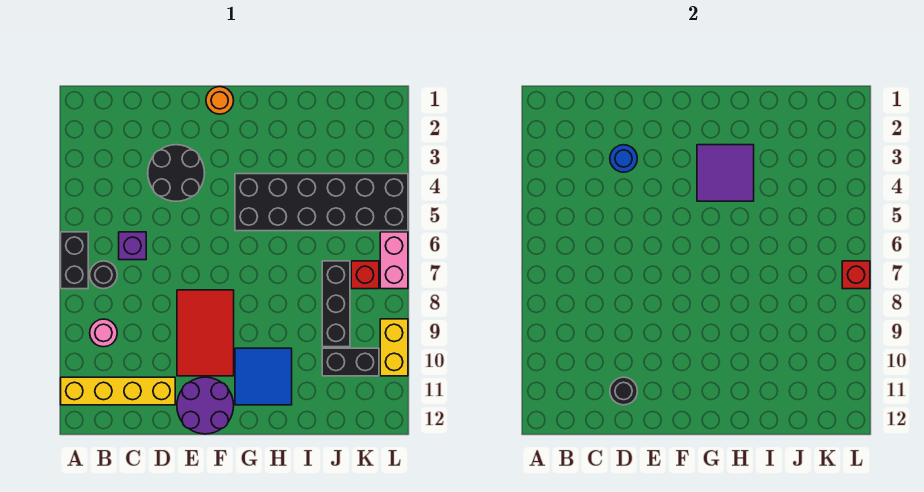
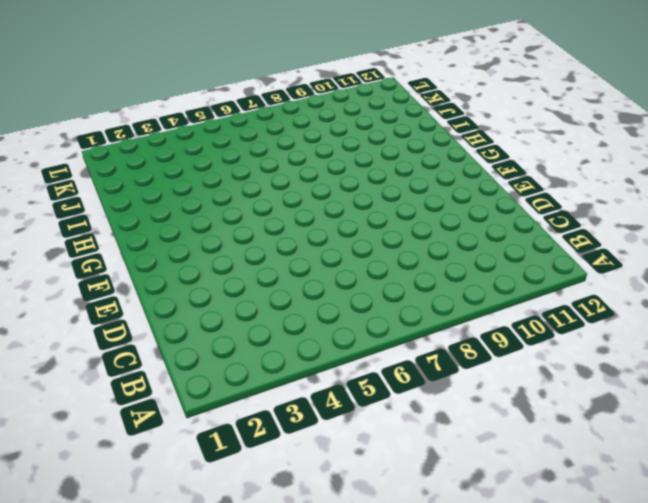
none -> black brick A6:A7 level 1
none -> yellow brick A11:D11 level 1
none -> black round brick B7 level 1

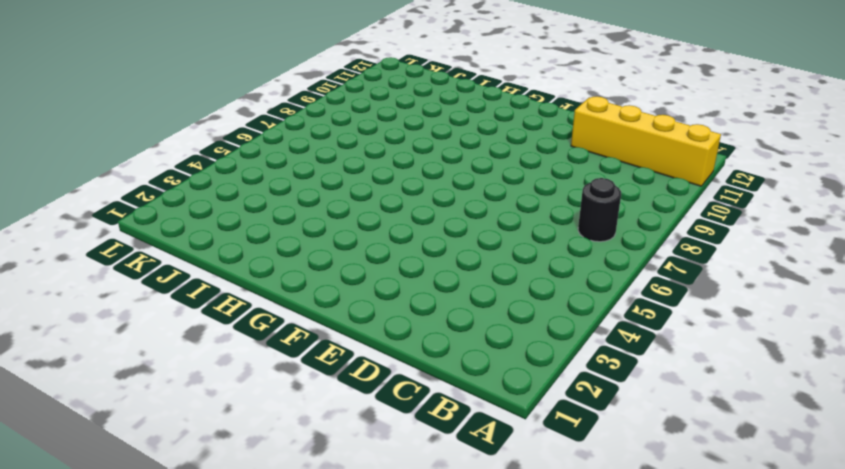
none -> black brick A6:A7 level 1
none -> pink round brick B9 level 1
none -> purple brick C6 level 1

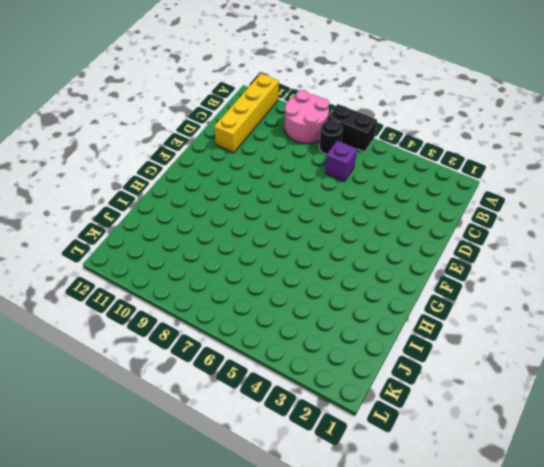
pink round brick A8:B9 level 1 -> pink round brick B9 level 1
none -> black round brick D3:E4 level 1
none -> red tile E8:F10 level 1
none -> purple round brick E11:F12 level 1

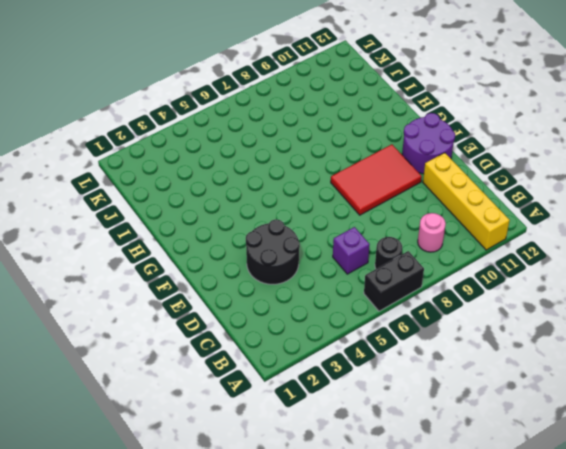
none -> orange round brick F1 level 1
none -> black brick G4:L5 level 1
none -> blue tile G10:H11 level 1

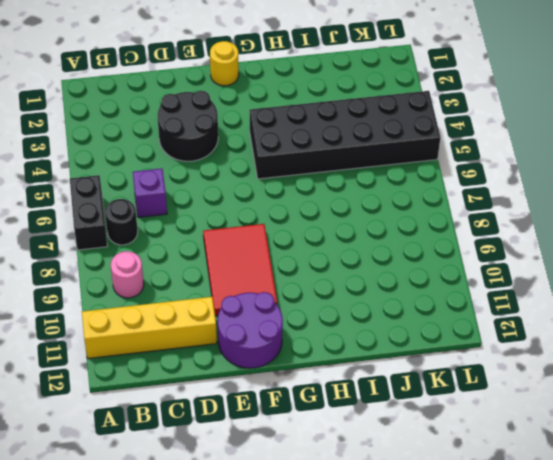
yellow round brick F1 level 1 -> orange round brick F1 level 1
none -> blue tile G10:H11 level 1
none -> black brick J7:J9 level 1
none -> black brick J10:K10 level 1

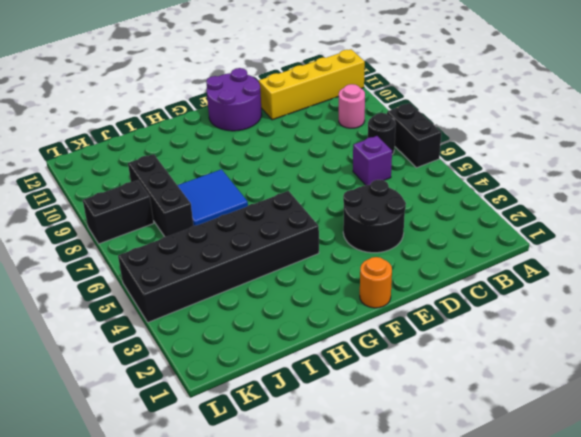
blue tile H7:I8 level 1 -> blue tile G10:H11 level 1
black brick K8:L8 level 1 -> black brick J10:K10 level 1
none -> red tile E8:F10 level 1
none -> red brick K7 level 1
none -> pink brick L6:L7 level 1

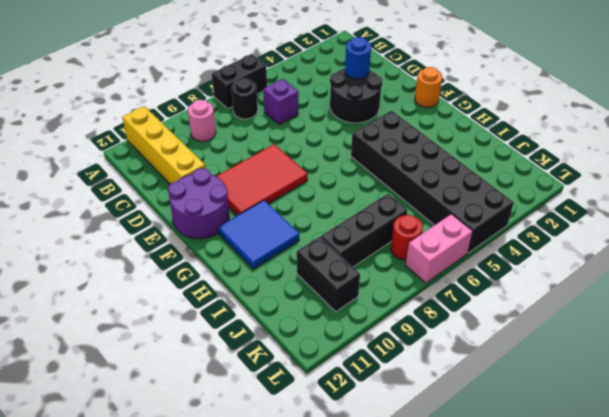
red round brick K7 level 1 -> red brick K7 level 1
none -> yellow brick L9:L10 level 1
none -> black round brick D11 level 2
none -> purple tile G3:H4 level 2

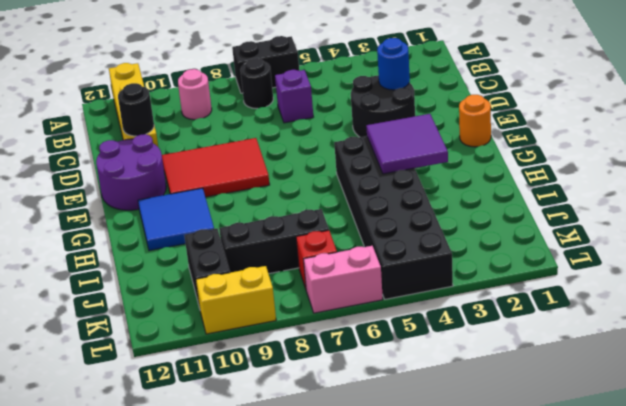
none -> red brick L7 level 2

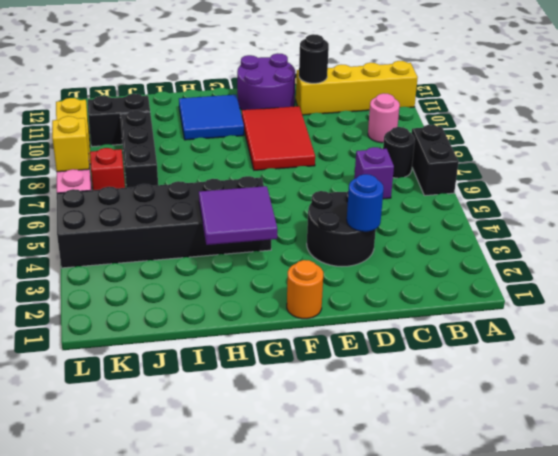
yellow brick L7 level 2 -> red brick L7 level 2

